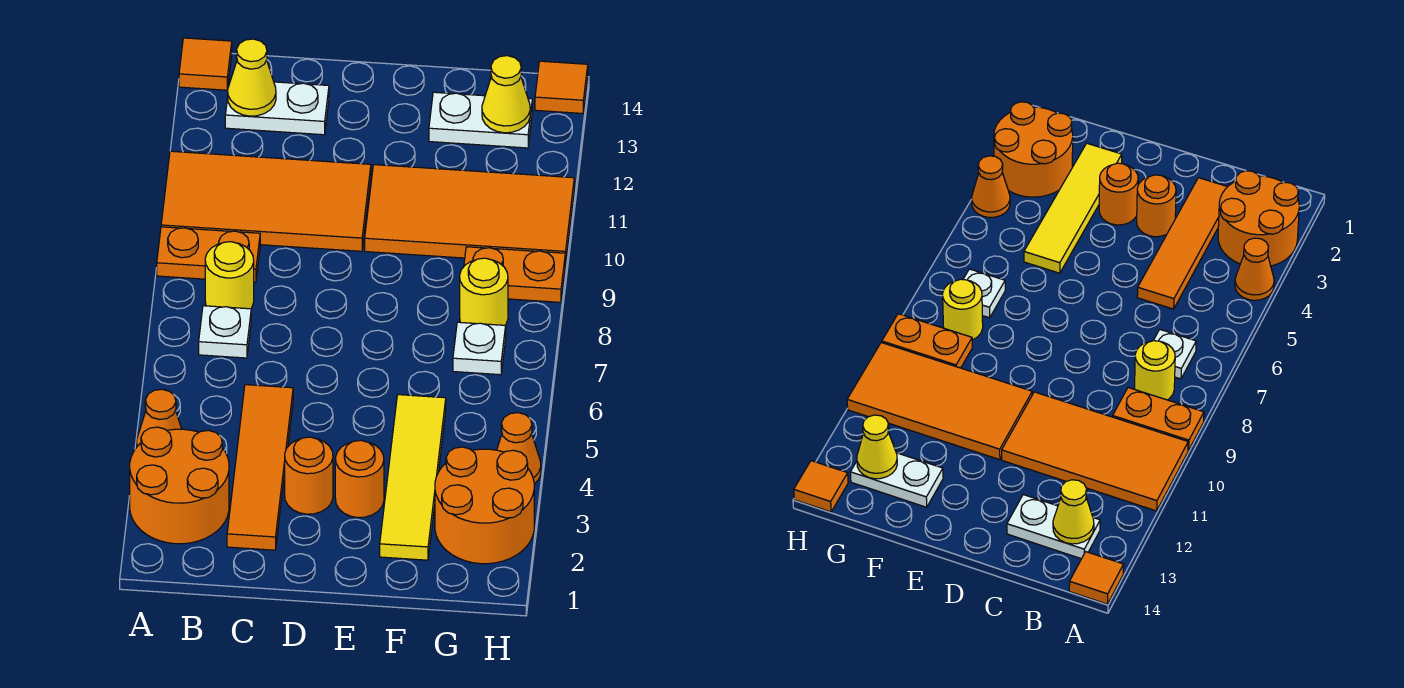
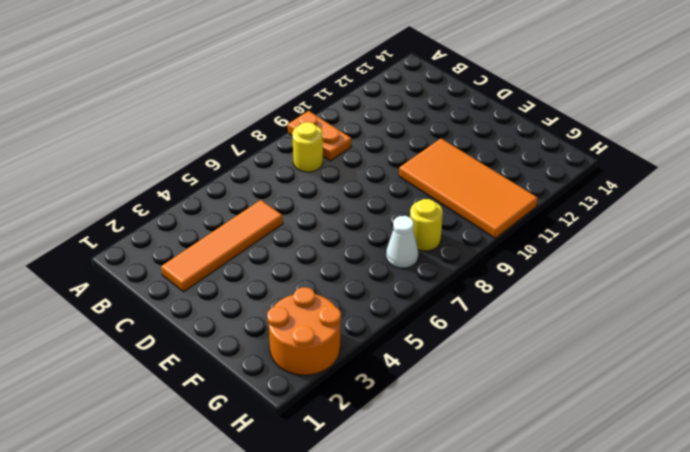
white cone G7 level 1 -> white plate G7 level 1
none -> orange round brick A2:B3 level 1
none -> orange cone A4 level 1
none -> orange tile A10:D11 level 1

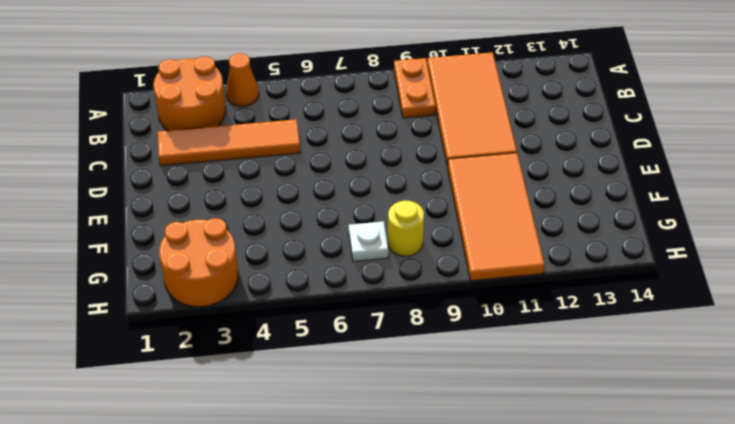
none -> orange tile A14 level 1
none -> white plate B7 level 1
none -> yellow round brick B8 level 1

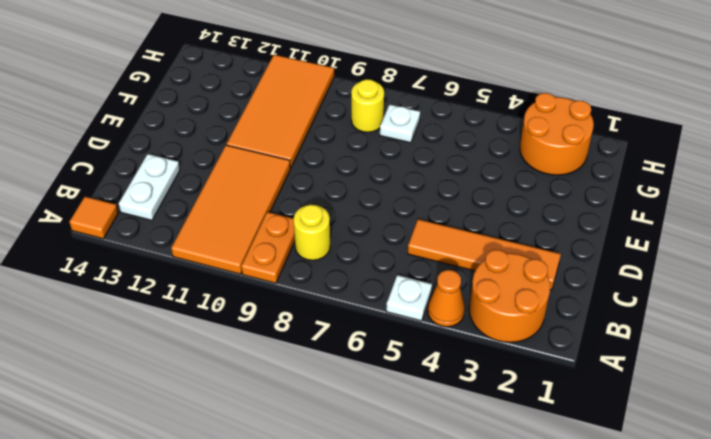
white plate A5 level 1 -> white plate B7 level 1
none -> orange round brick D3 level 1
none -> orange round brick E3 level 1
none -> yellow tile F2:F5 level 1

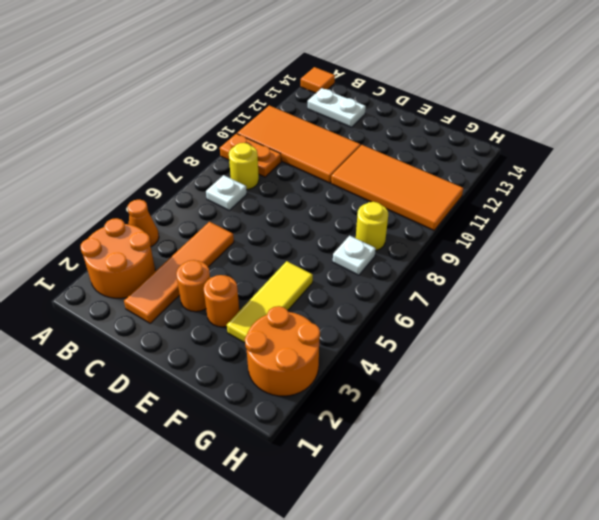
yellow tile F3:F5 level 1 -> yellow tile F2:F5 level 1
none -> white plate F13:G13 level 1
none -> orange plate G9:H9 level 1
none -> orange cone H4 level 1

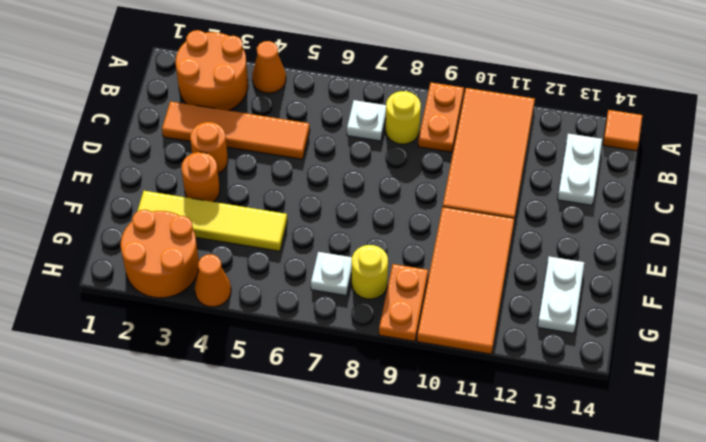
none -> orange tile H14 level 1
none -> yellow cone B13 level 2
none -> yellow cone G13 level 2

